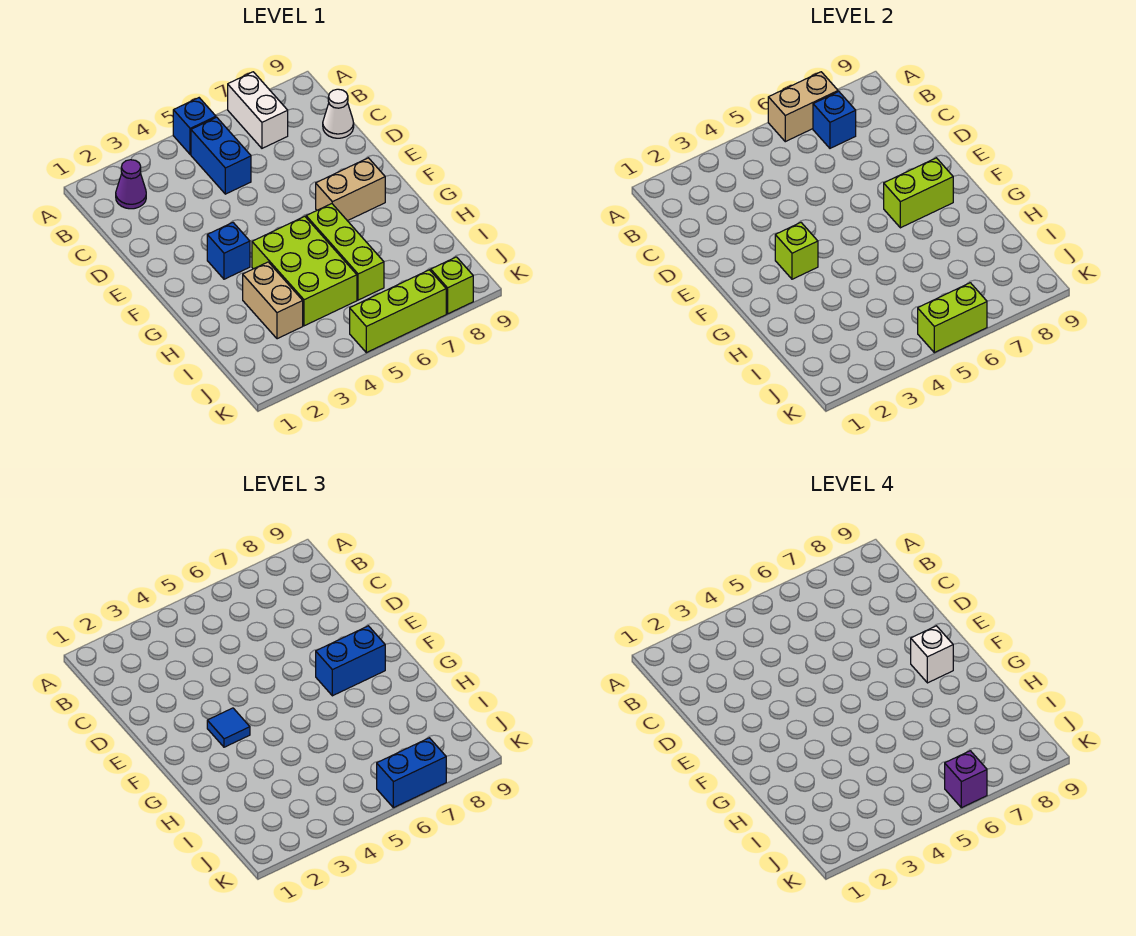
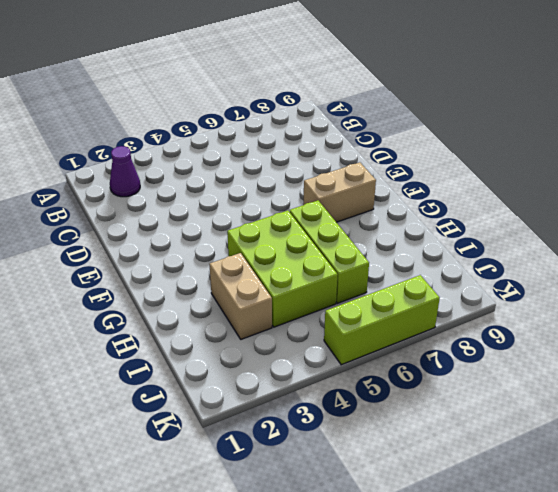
none -> blue brick A5 level 1
none -> white brick A7:B7 level 1
none -> blue brick B5:C5 level 1

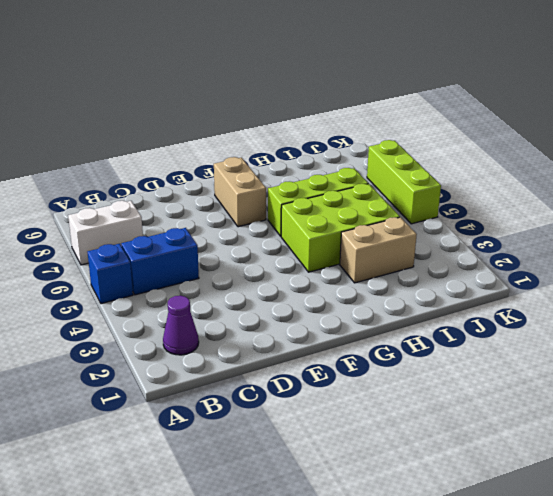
none -> white cone C9 level 1
none -> blue brick F3 level 1
none -> lime brick K8 level 1

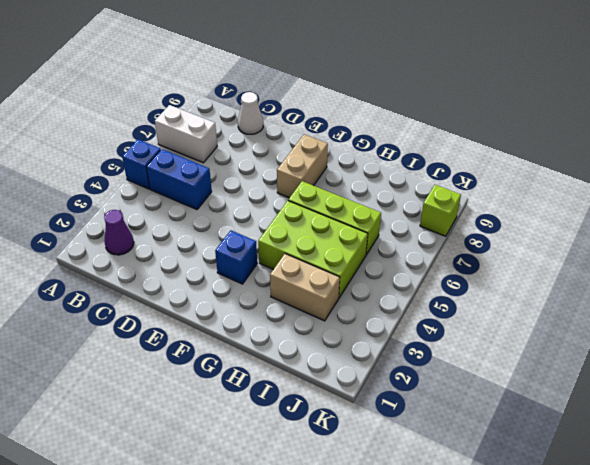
none -> lime brick K5:K7 level 1
none -> tan brick A6:A7 level 2
none -> blue brick B7 level 2

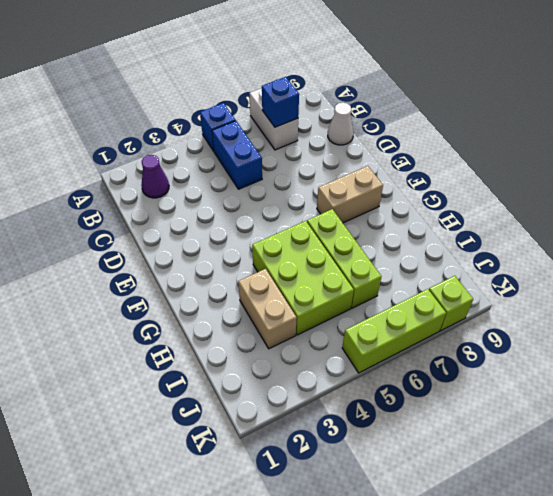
none -> blue brick F3 level 1
none -> tan brick A6:A7 level 2
none -> lime brick F3 level 2

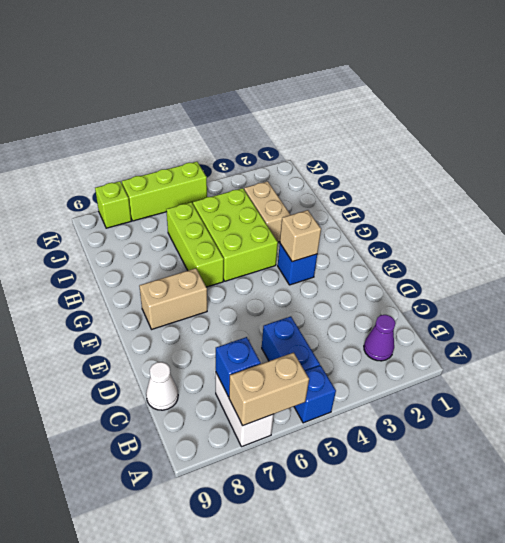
tan brick F3 level 2 -> lime brick F3 level 2
none -> lime brick F7:F8 level 2
none -> lime brick K5:K6 level 2
none -> blue tile F3 level 3

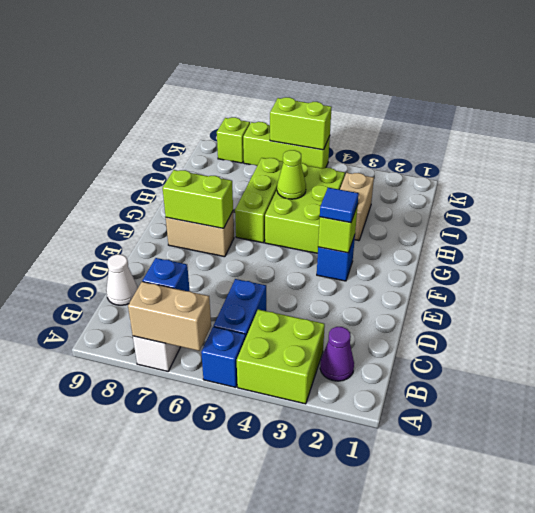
lime brick A3:B4 level 1 -> none
lime cone H5 level 2 -> none
none -> blue brick F7:F8 level 3
none -> blue brick K6:K7 level 3
none -> white brick F8 level 4

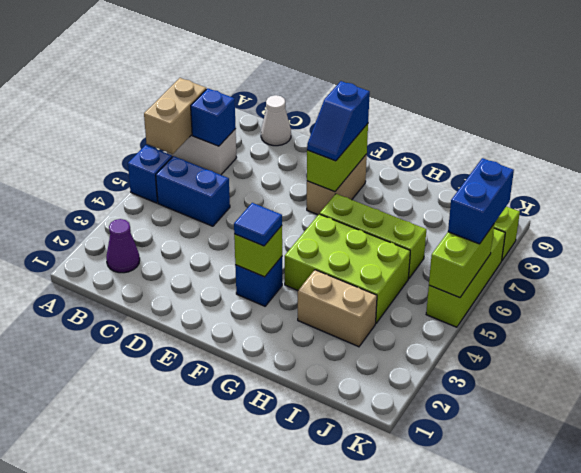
blue slope F7:F8 level 3 top 8 -> blue brick F7:F8 level 3
none -> white brick F8 level 4
none -> purple brick K6 level 4

